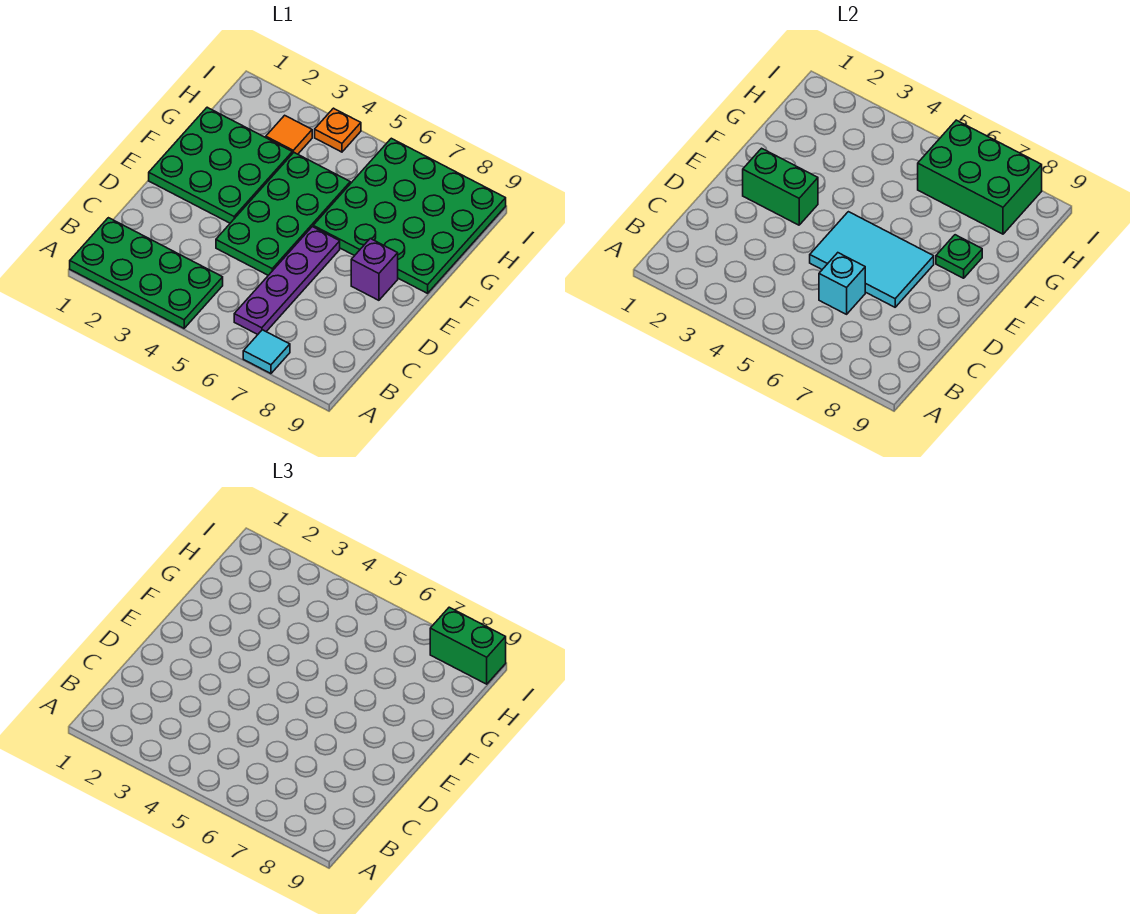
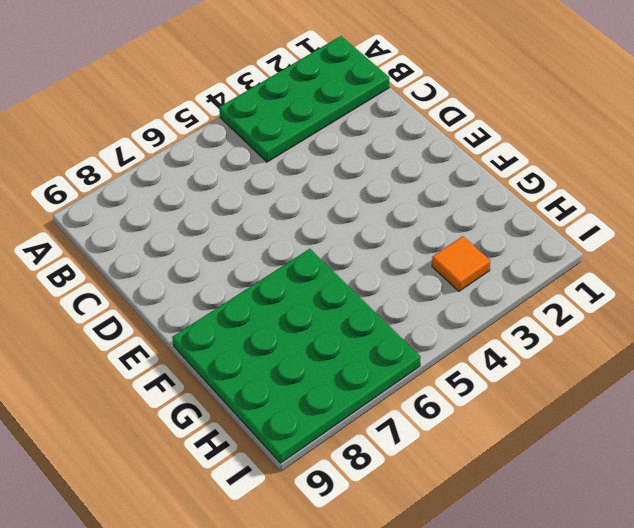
none -> cyan tile A7 level 1
none -> purple plate B6:E6 level 1
none -> green plate D4:G5 level 1

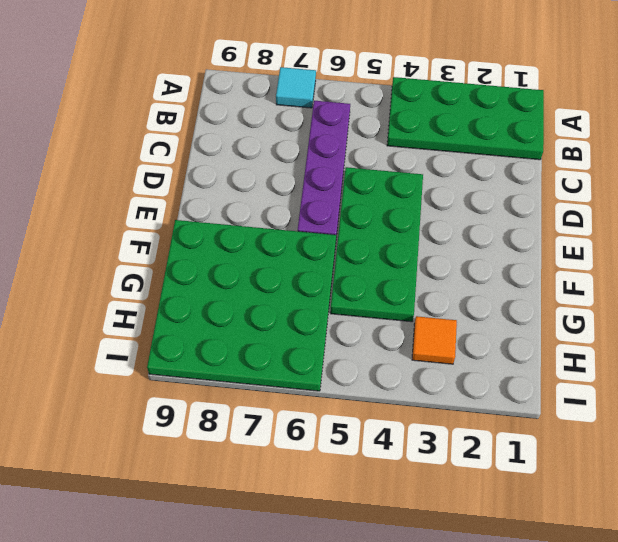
none -> green plate E1:G3 level 1
none -> purple brick E8 level 1
none -> orange plate I4 level 1

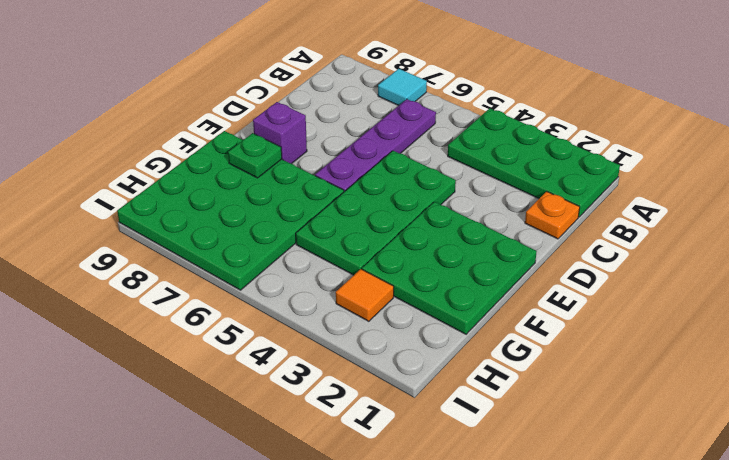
orange plate C1 level 1 -> orange plate I4 level 1
none -> cyan brick C6 level 2
none -> cyan tile D5:E7 level 2
none -> green brick E2:E3 level 2

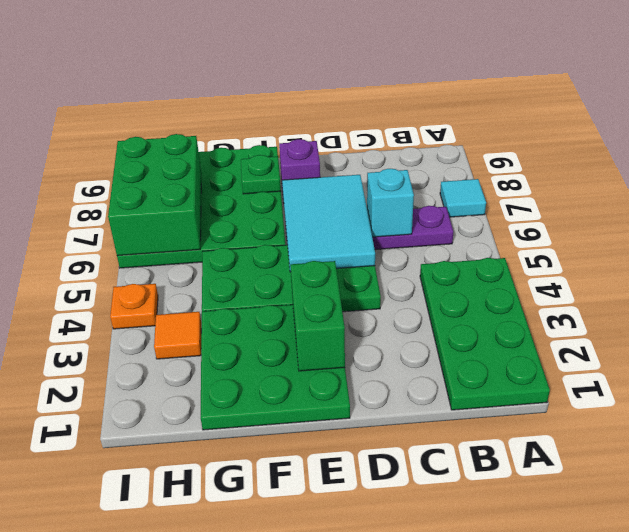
none -> green brick I8:I9 level 3

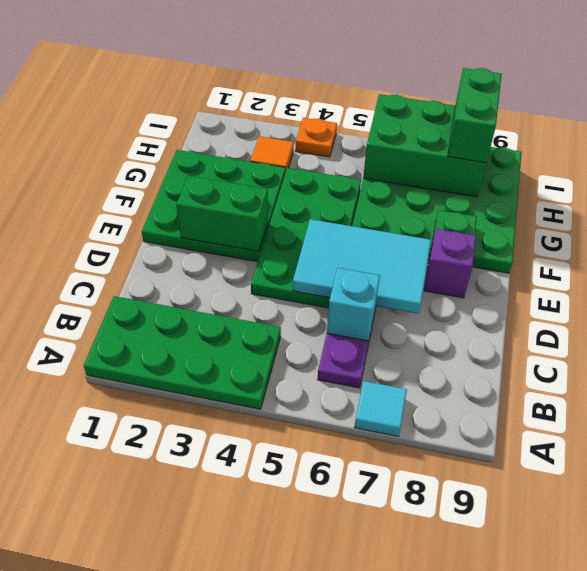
green brick H8:I8 level 3 -> green brick I8:I9 level 3

